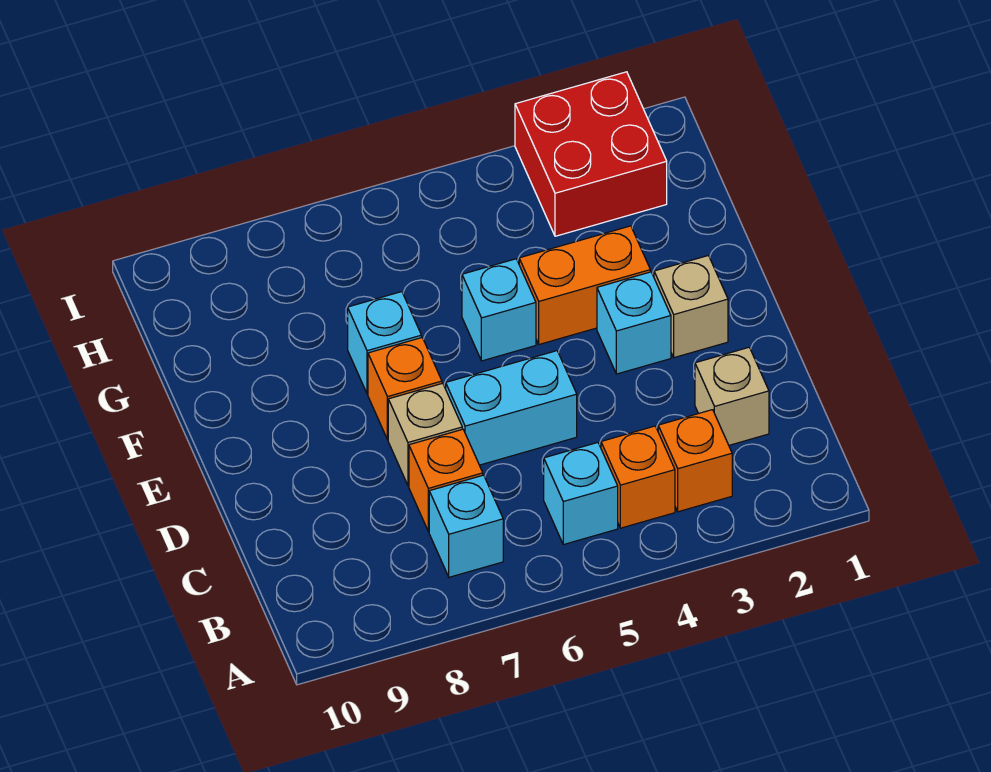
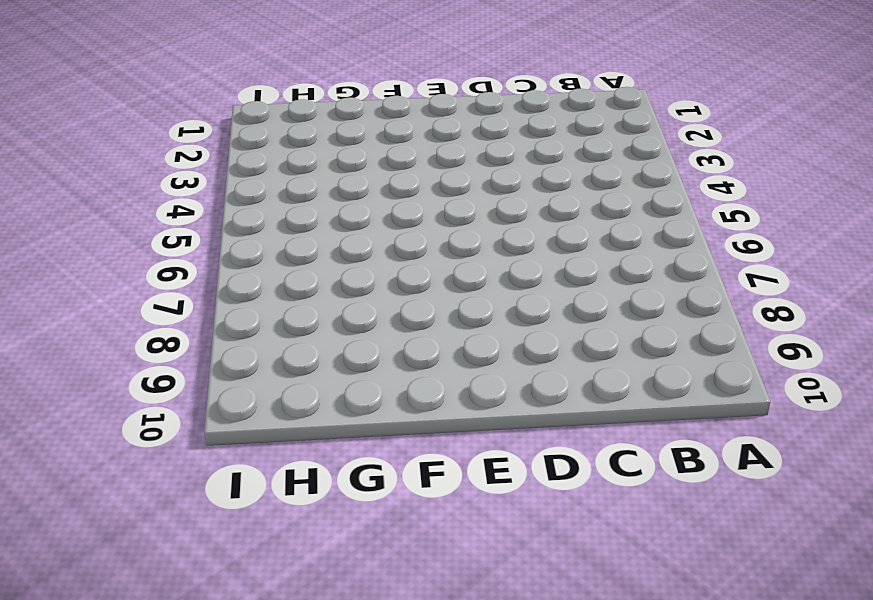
none -> orange brick B3 level 1
none -> orange brick B4 level 1
none -> cyan brick B5 level 1

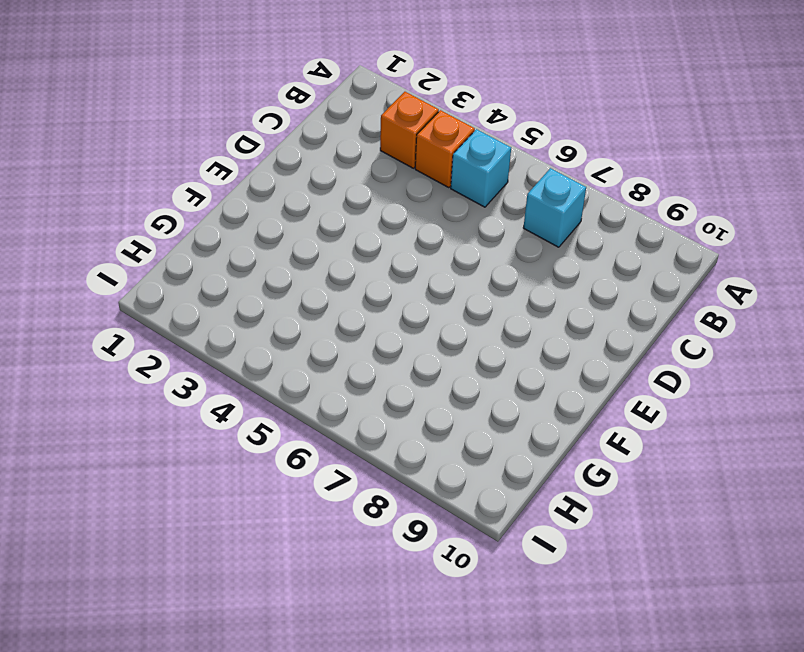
none -> tan brick C2 level 1
none -> orange brick C7 level 1
none -> cyan brick D5:D6 level 1

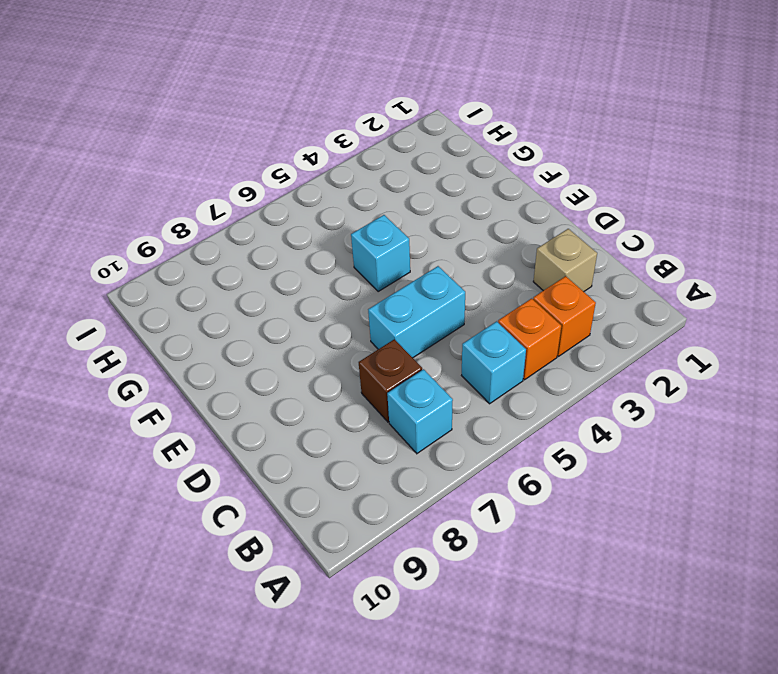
brown brick C7 level 1 -> orange brick C7 level 1
none -> tan brick D7 level 1
none -> tan brick E2 level 1
none -> cyan brick E3 level 1

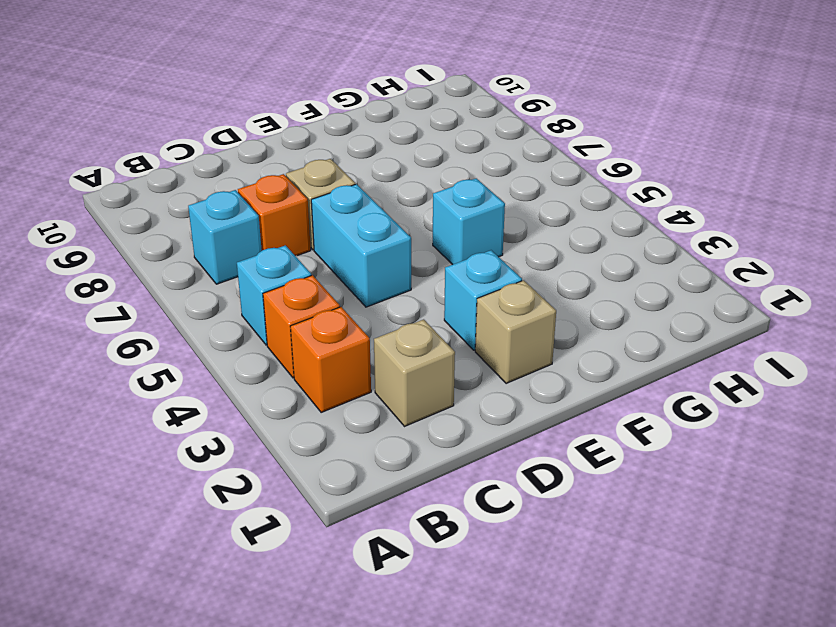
none -> orange brick E7 level 1
none -> orange brick F3:F4 level 1
none -> cyan brick F7 level 1

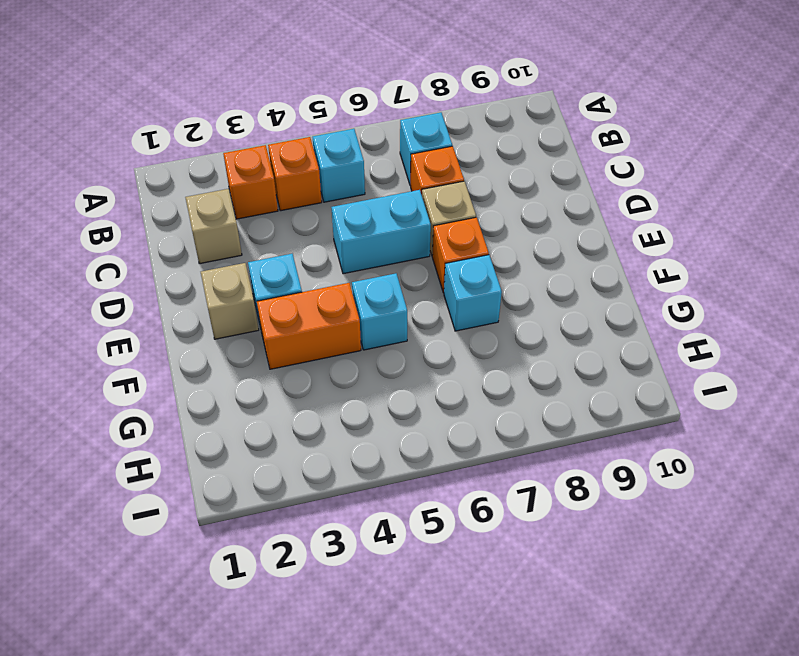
none -> red brick H2:I3 level 1

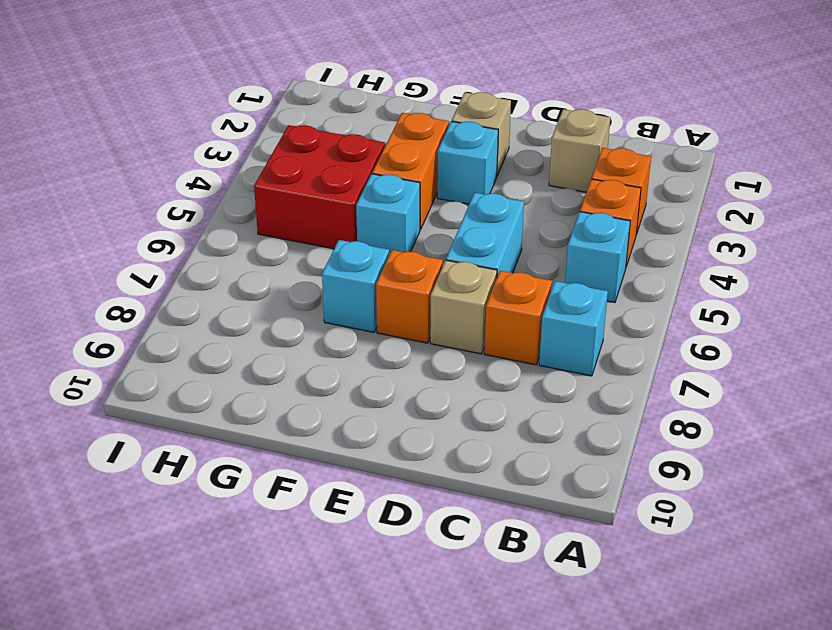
red brick G4:H5 level 1 -> red brick H2:I3 level 1

